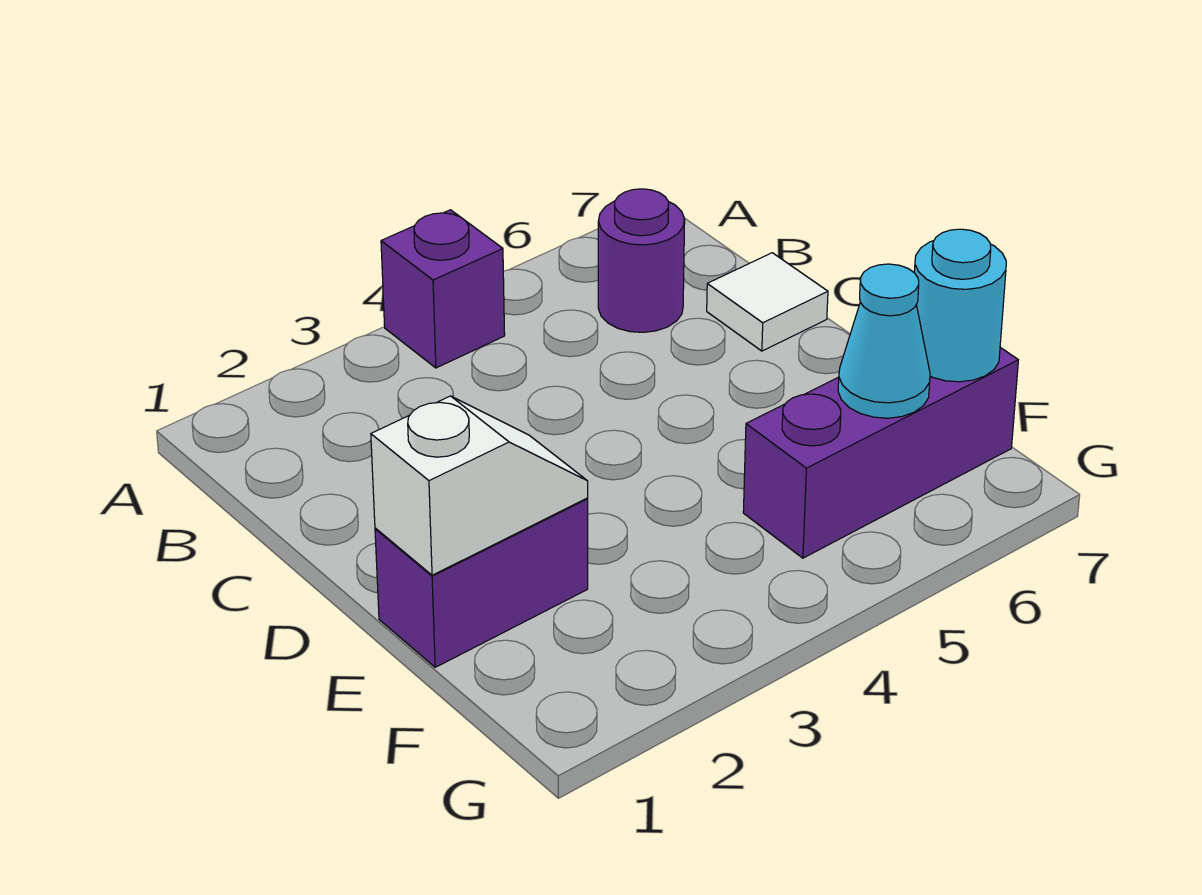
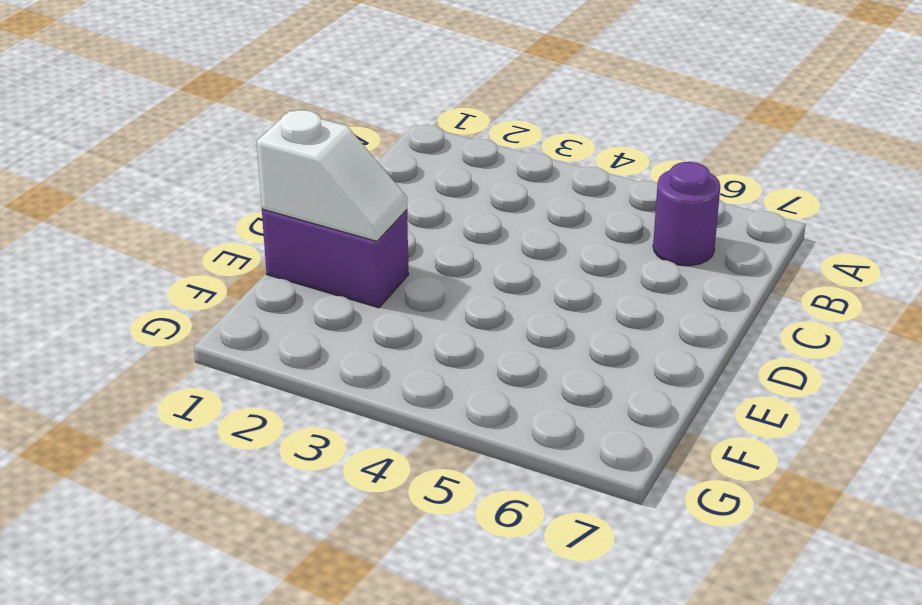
none -> purple brick A4 level 1
none -> white tile C7 level 1

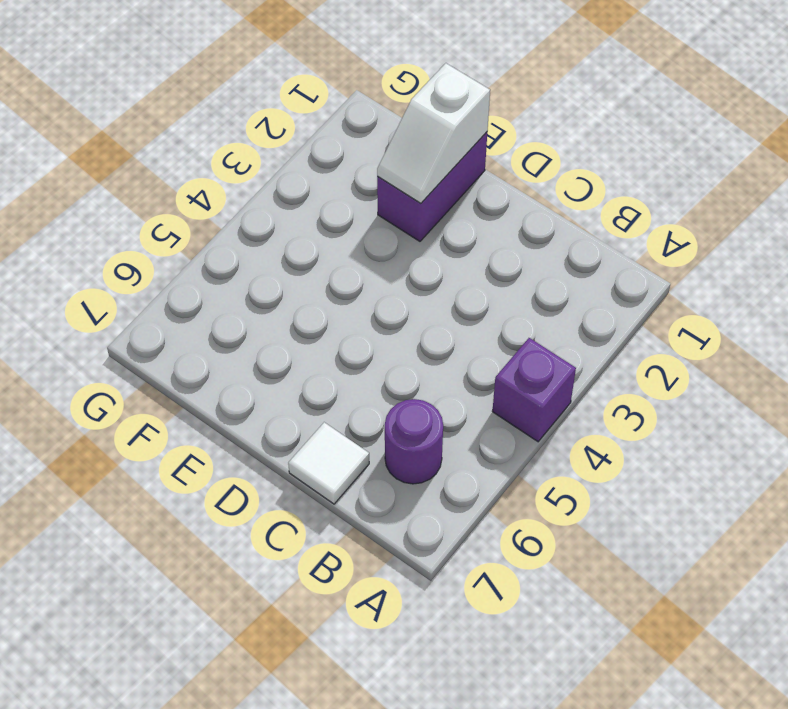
none -> purple brick F5:F7 level 1
none -> cyan cone F6 level 2

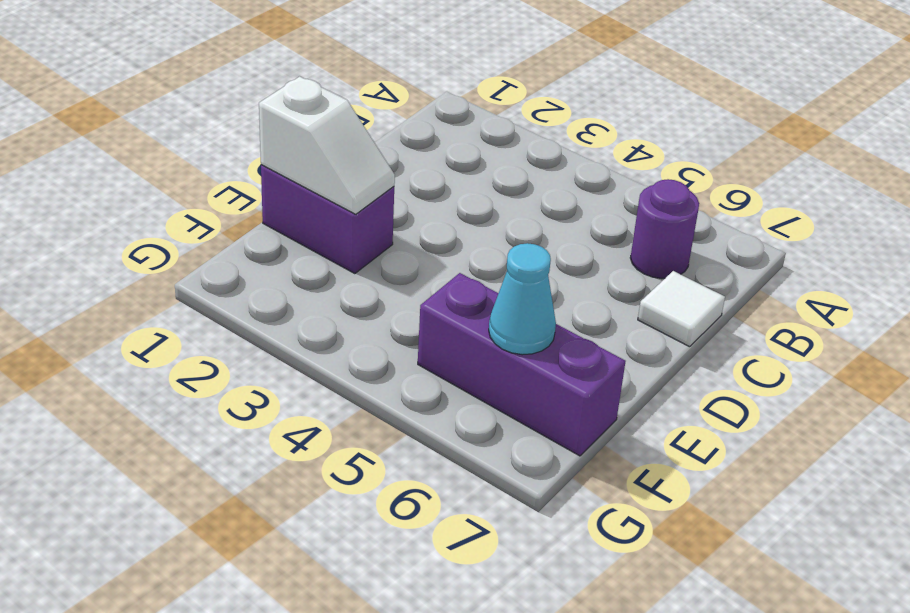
none -> purple brick A4 level 1
none -> cyan round brick F7 level 2

